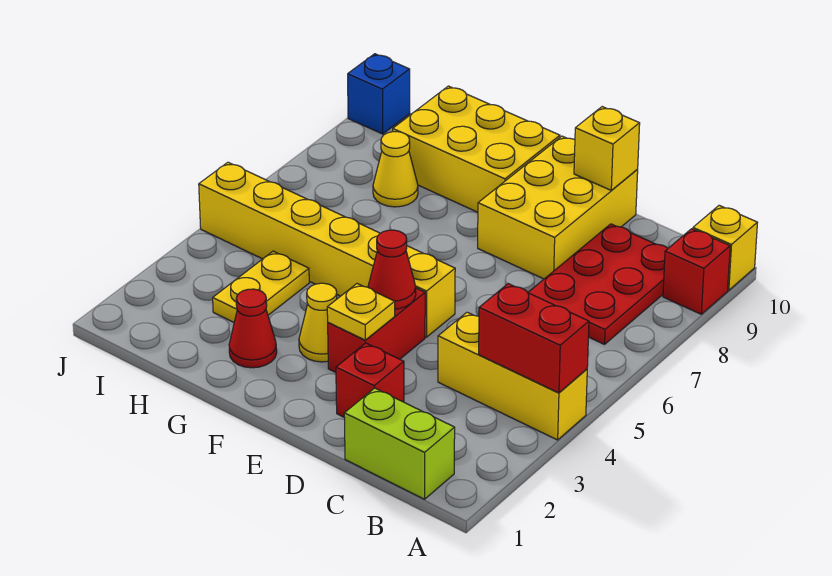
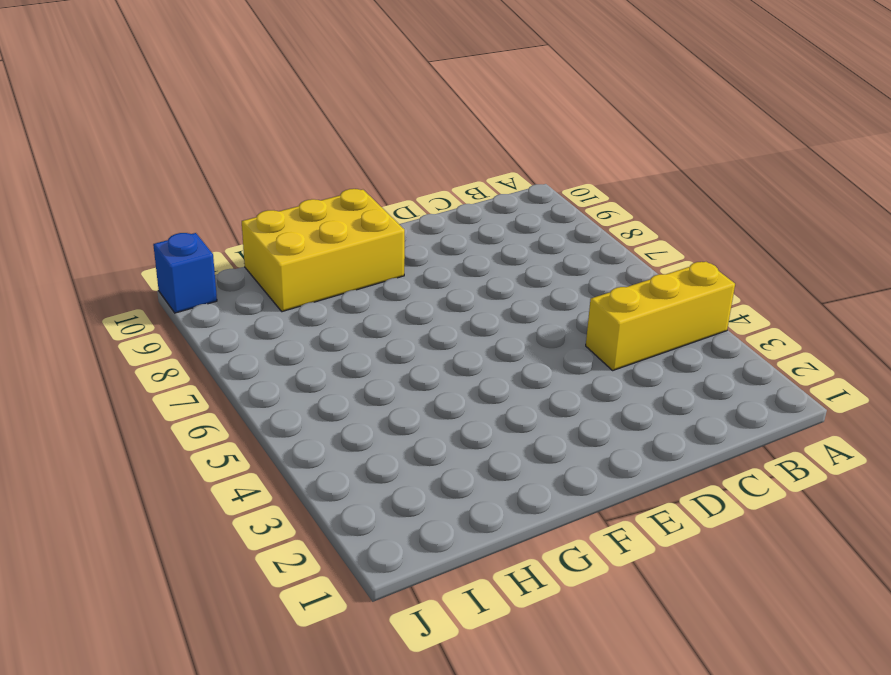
none -> red brick A9 level 1
none -> yellow brick A10 level 1
none -> lime brick B1:C1 level 1

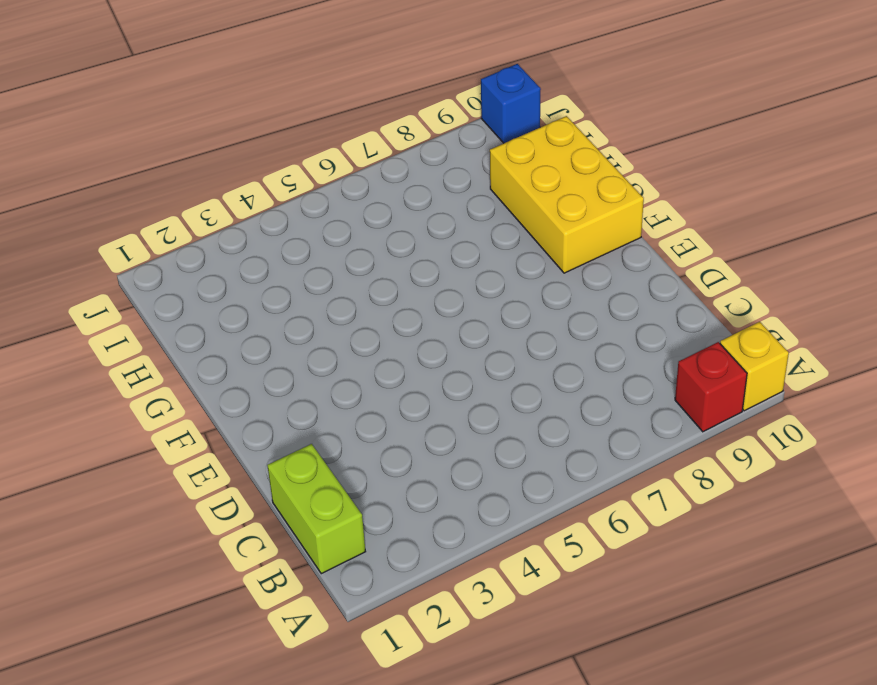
none -> yellow brick A4:C4 level 1
none -> red plate B7:C9 level 1
none -> red brick D2 level 1

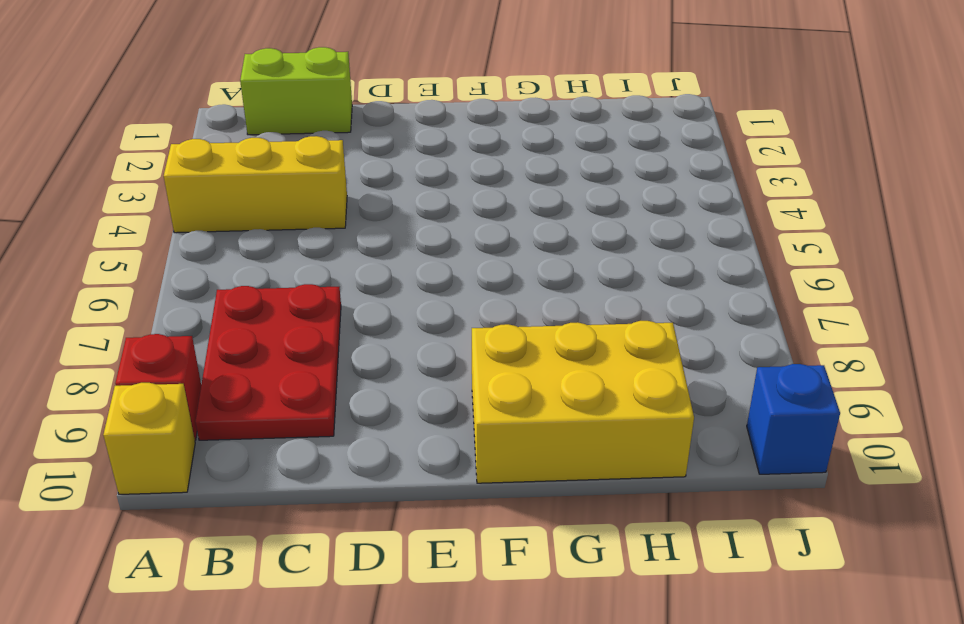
none -> red brick D2 level 1
none -> yellow brick D8:E10 level 1
none -> red brick E3:E4 level 1

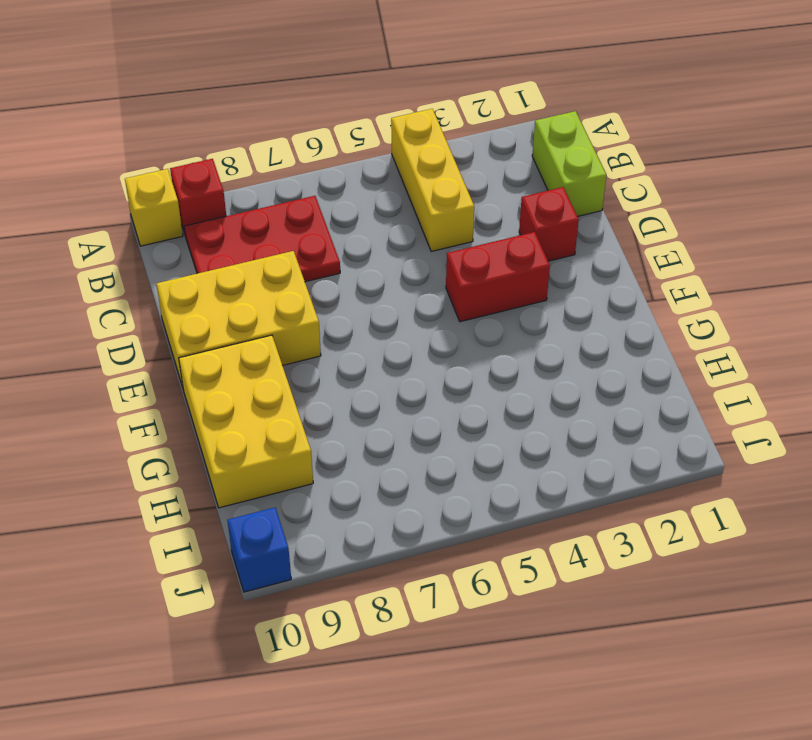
none -> yellow brick E5:J5 level 1
none -> yellow cone F3 level 1
none -> red cone G2 level 1

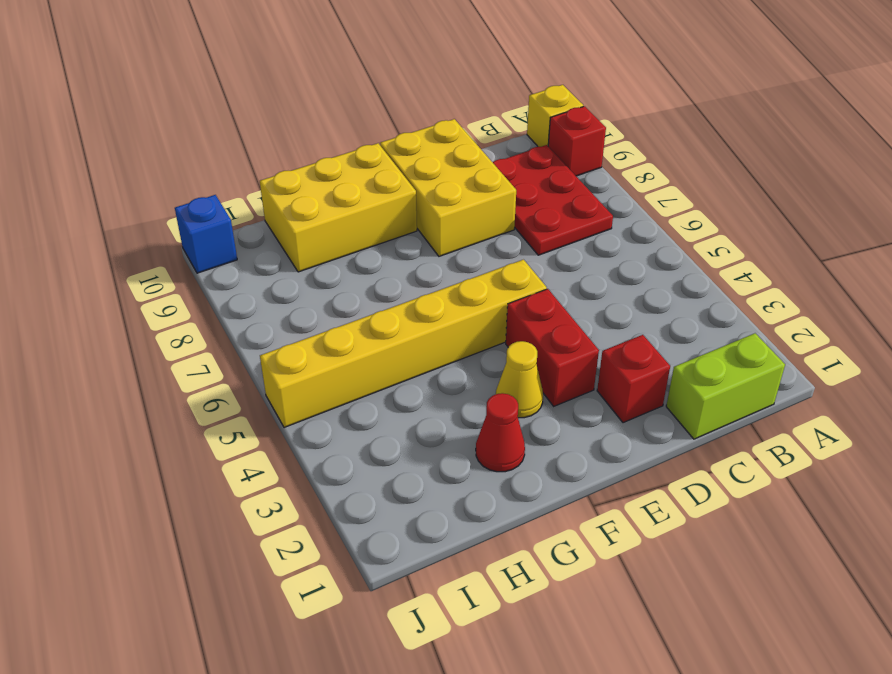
none -> yellow brick A4:C4 level 1
none -> yellow plate H3:H4 level 1
none -> yellow cone H8 level 1

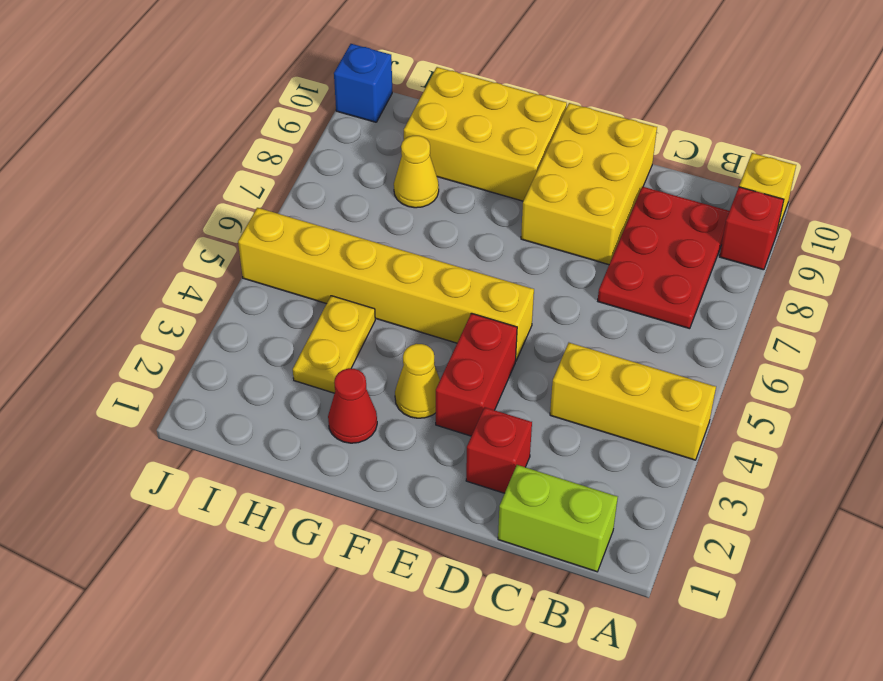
none -> red brick A4:B4 level 2
none -> yellow brick D10 level 2
none -> yellow plate E3 level 2

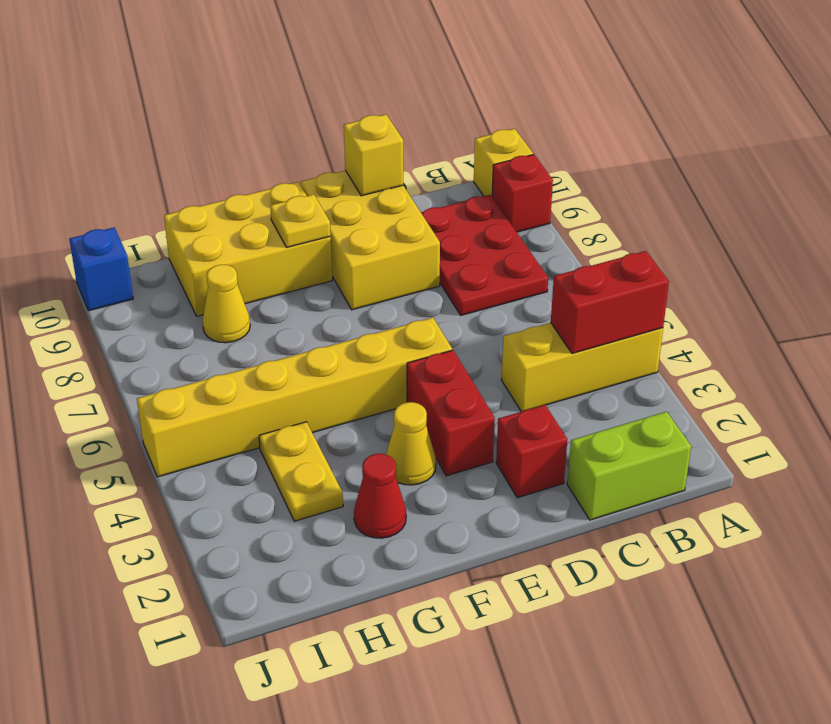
yellow plate F9 level 2 -> yellow plate E3 level 2
none -> red cone E4 level 2

